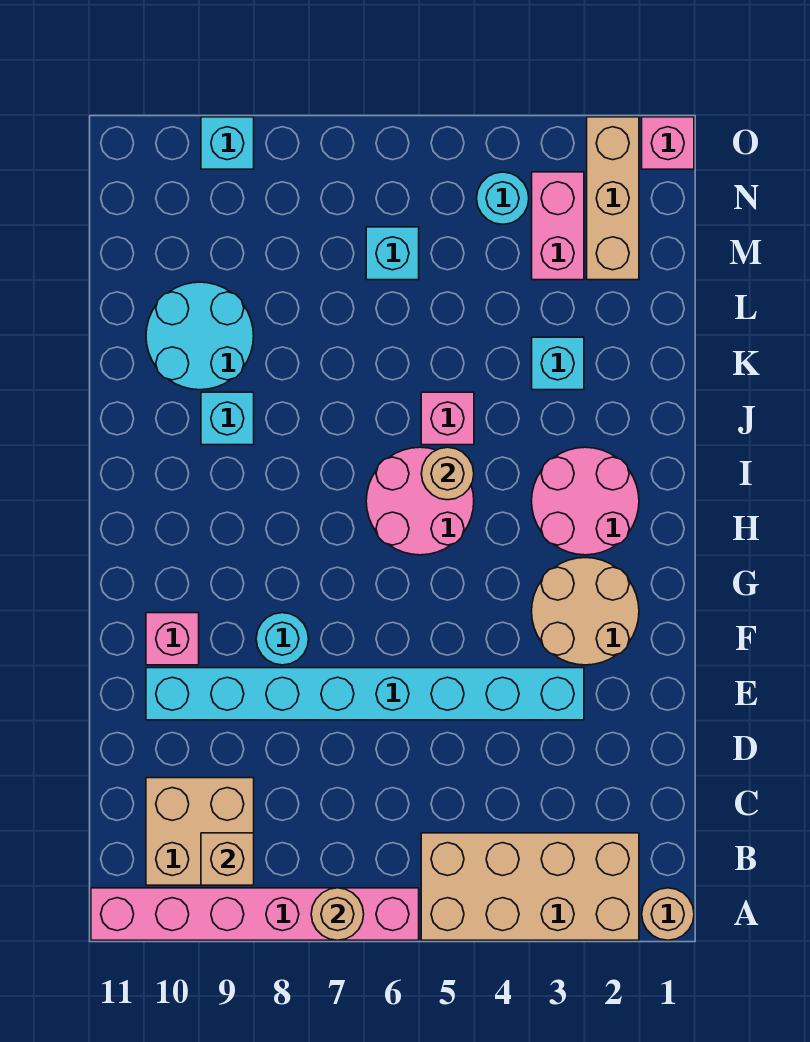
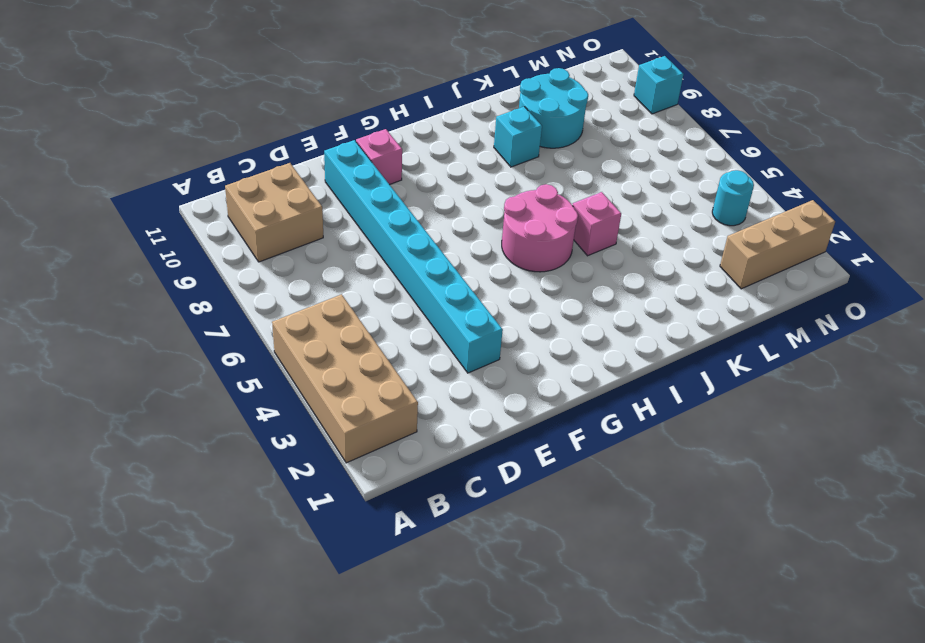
none -> tan round brick A1 level 1
none -> pink brick A6:A11 level 1
none -> tan round brick F2:G3 level 1

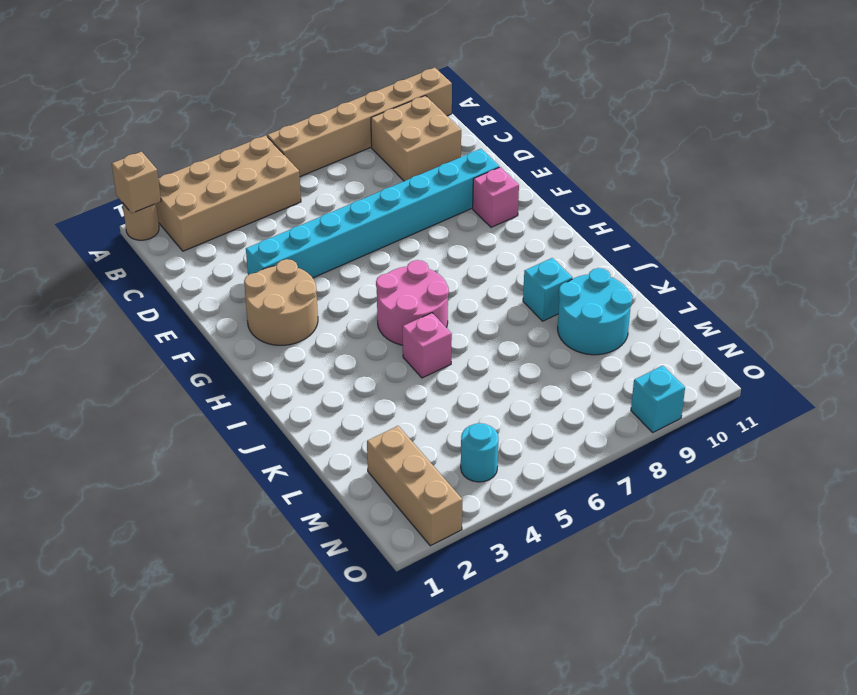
tan brick A1 level 2 -> tan brick B9 level 2
tan brick A6:A11 level 1 -> pink brick A6:A11 level 1
none -> cyan round brick F8 level 1
none -> pink round brick H2:I3 level 1
none -> cyan brick K3 level 1

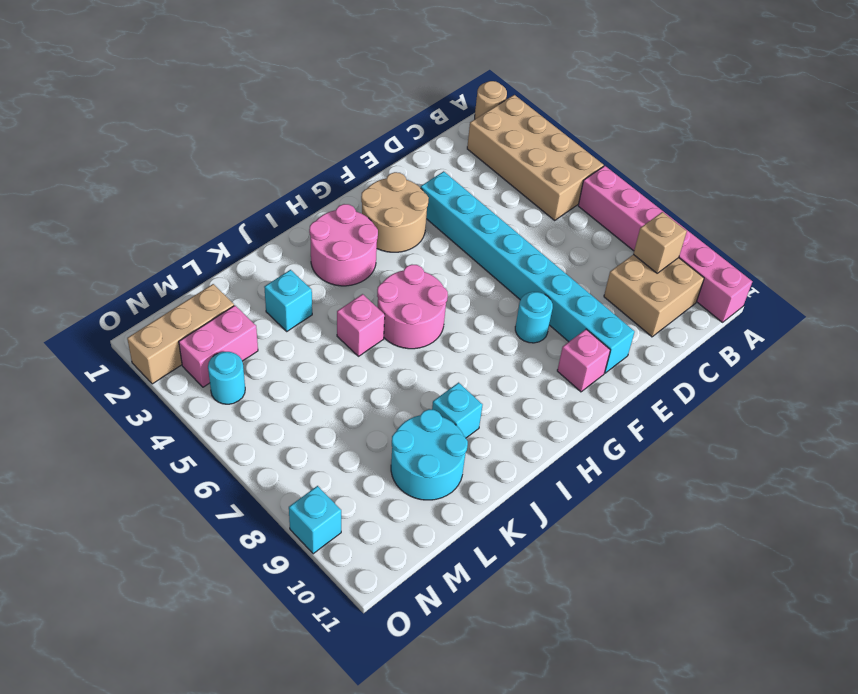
none -> cyan brick M6 level 1
none -> pink brick O1 level 1
none -> tan round brick A7 level 2

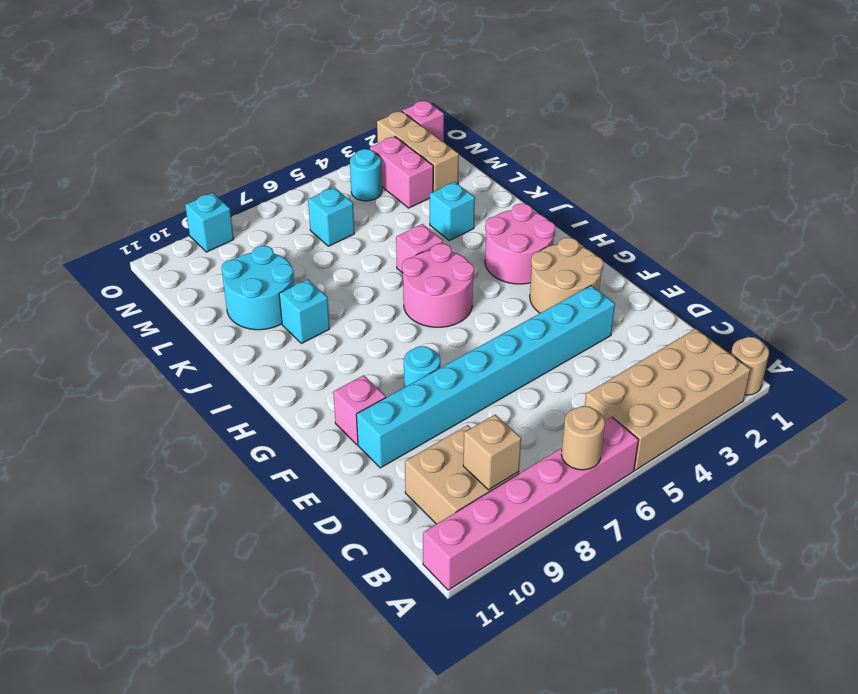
none -> tan round brick I5 level 2

